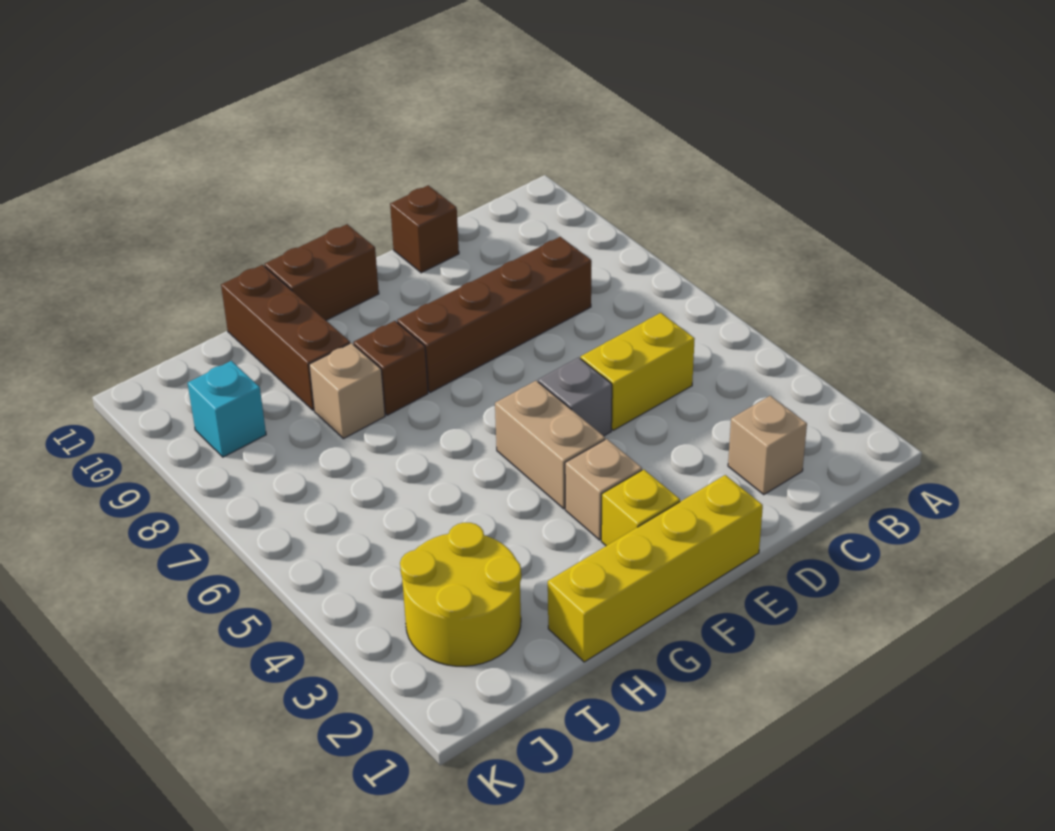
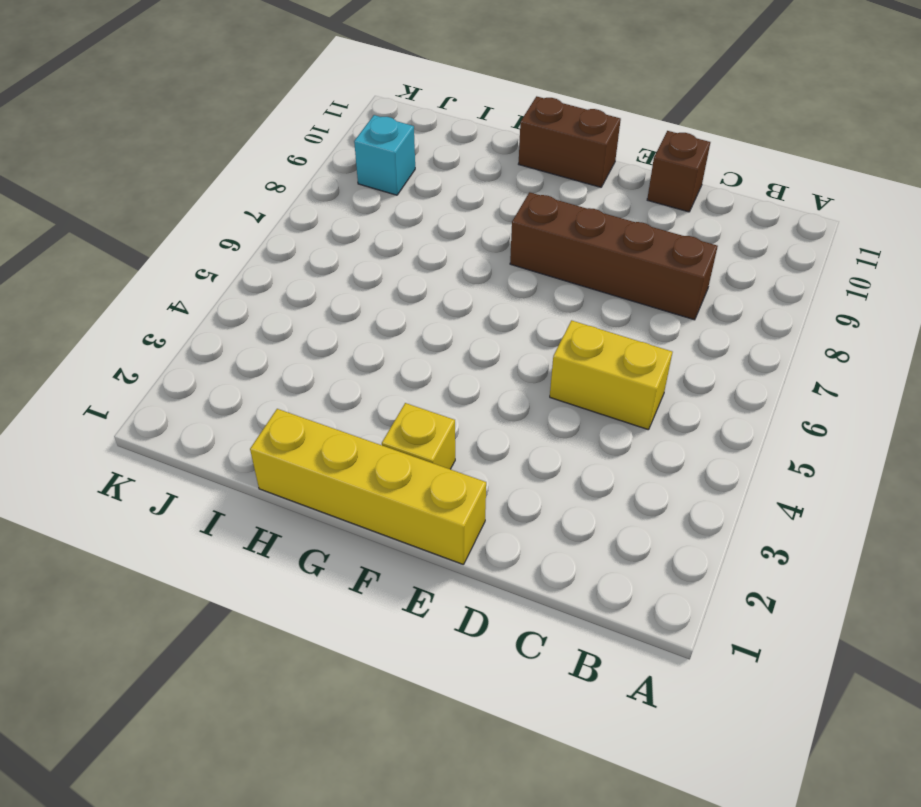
none -> tan brick C2 level 1
none -> grey brick E5 level 1
none -> tan brick F3 level 1

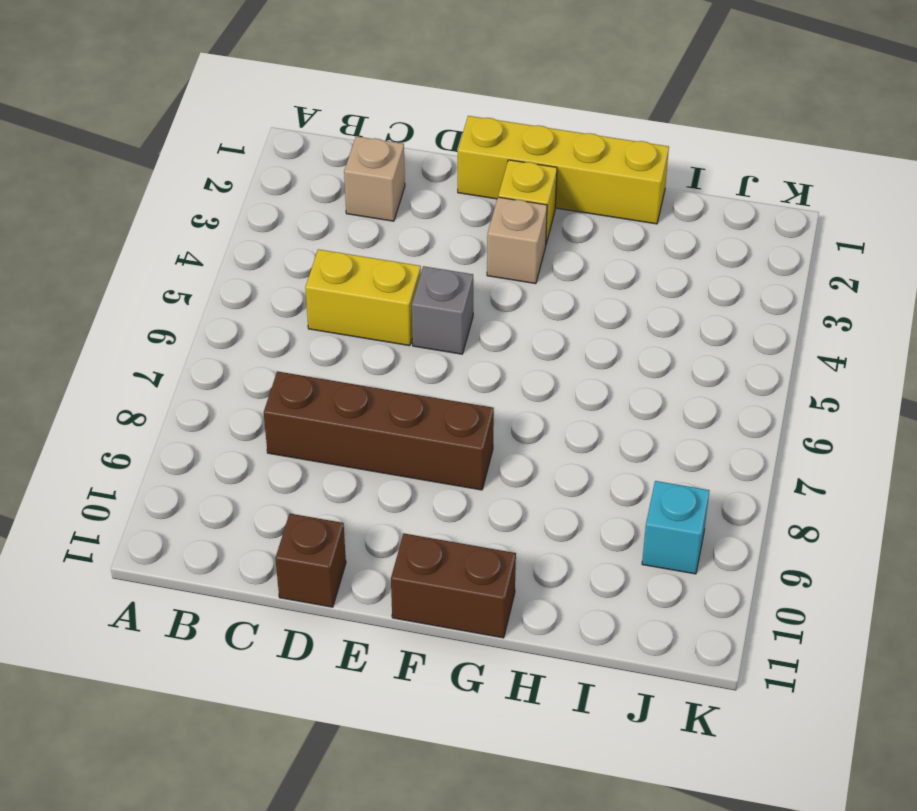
none -> tan brick F4:F5 level 1
none -> brown brick G8 level 1
none -> tan brick H8 level 1

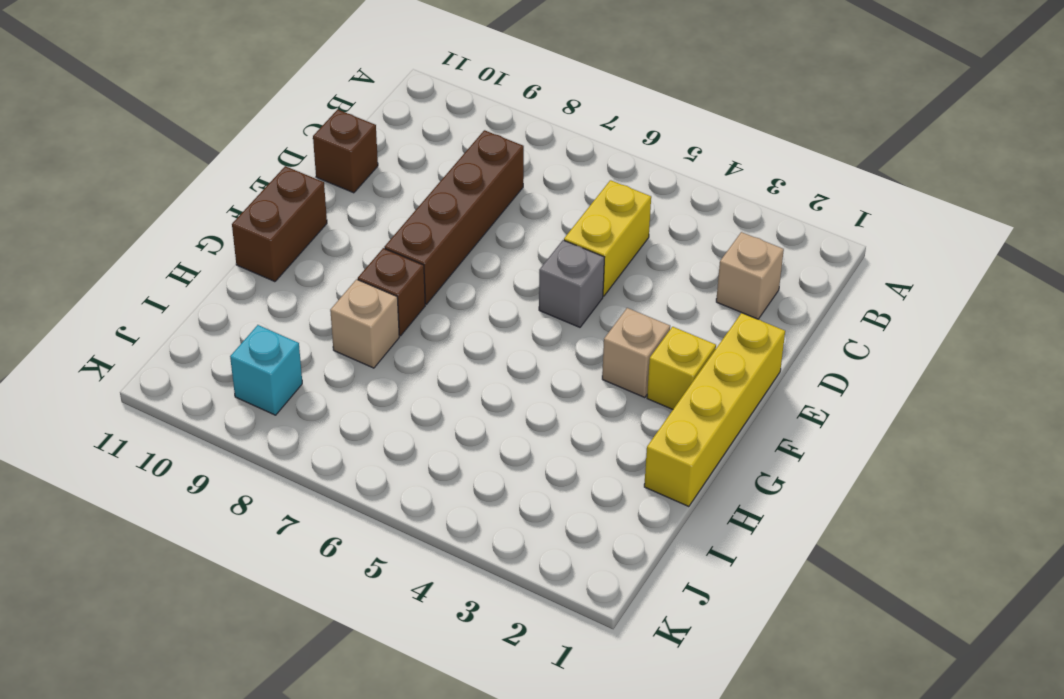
none -> tan brick F4:F5 level 1
none -> brown brick H9:H11 level 1
none -> yellow round brick I2:J3 level 1

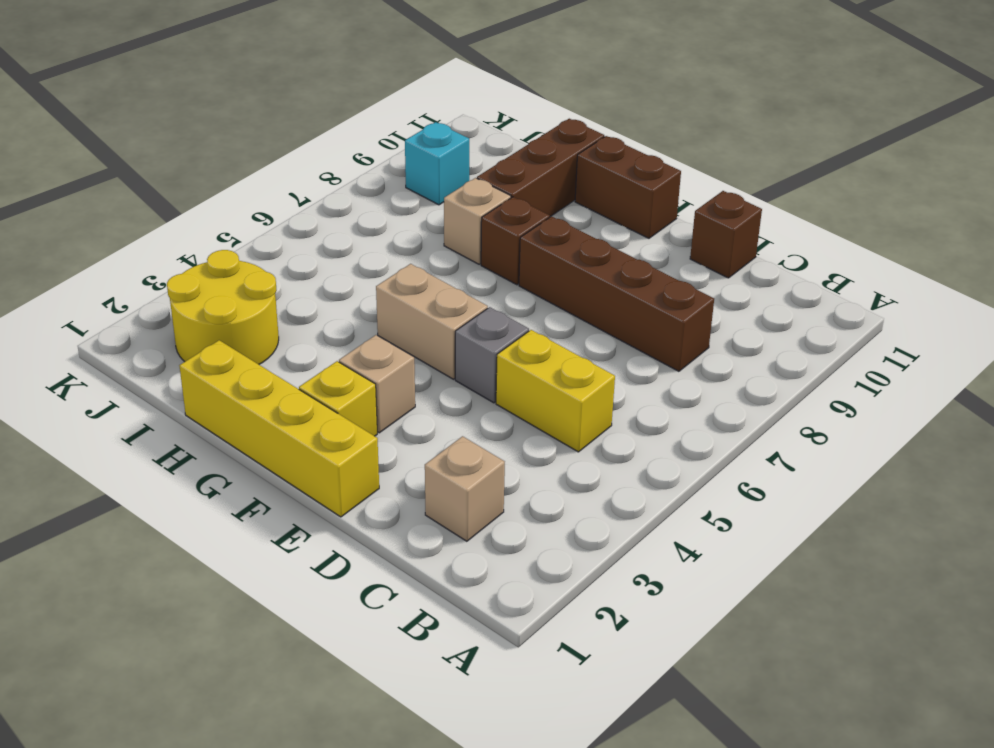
tan brick F5:G5 level 1 -> tan brick F4:F5 level 1

